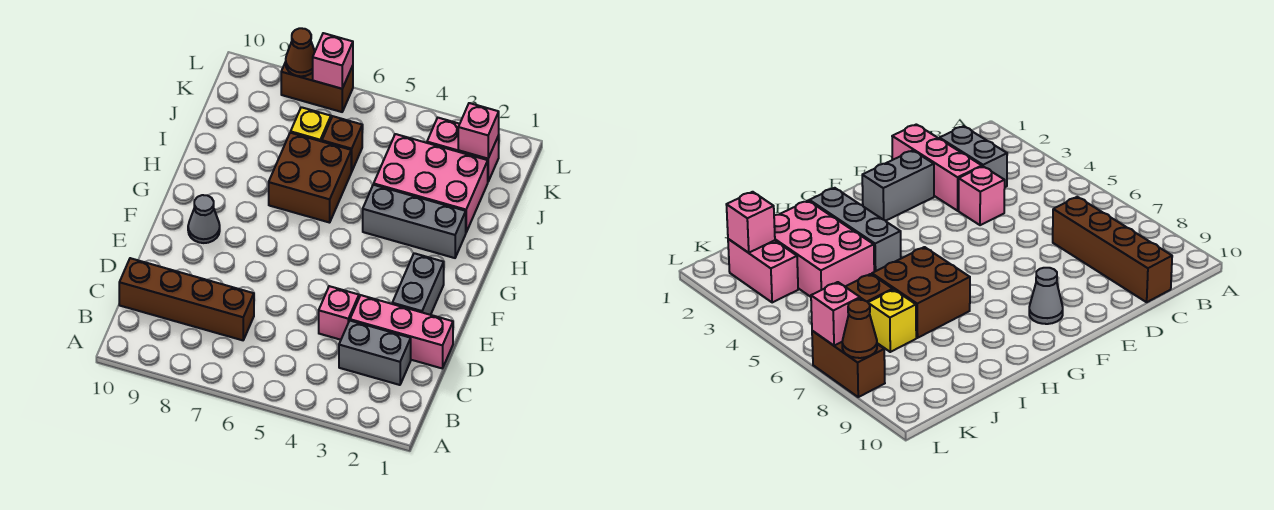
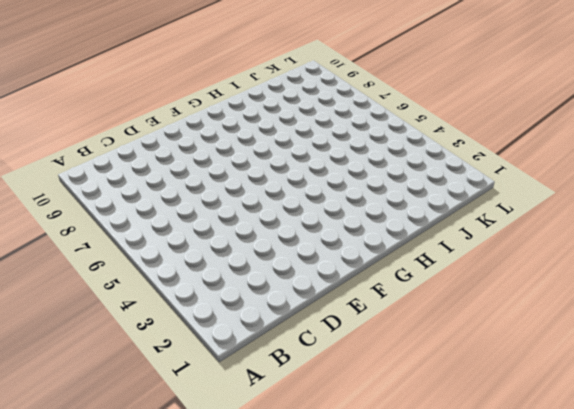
none -> grey brick C2:C3 level 1
none -> brown brick C7:C10 level 1
none -> pink brick D1:D3 level 1

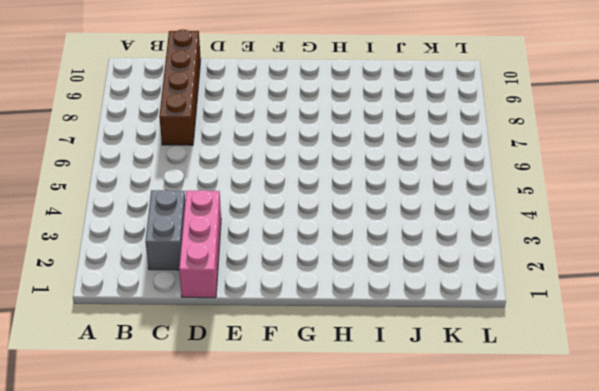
none -> pink brick D4 level 1
none -> grey brick E2:F2 level 1
none -> grey cone F9 level 1

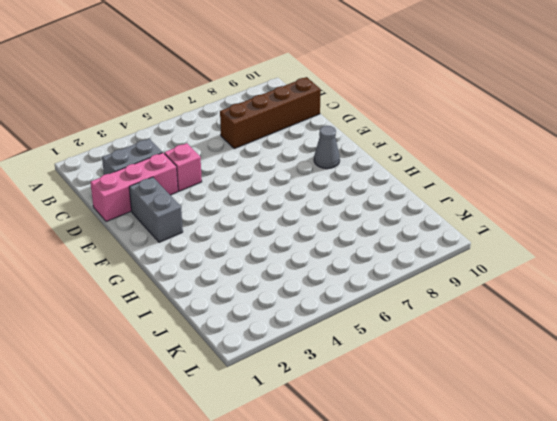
none -> grey brick H2:H4 level 1
none -> brown brick H6:I7 level 1
none -> pink brick I2:J4 level 1

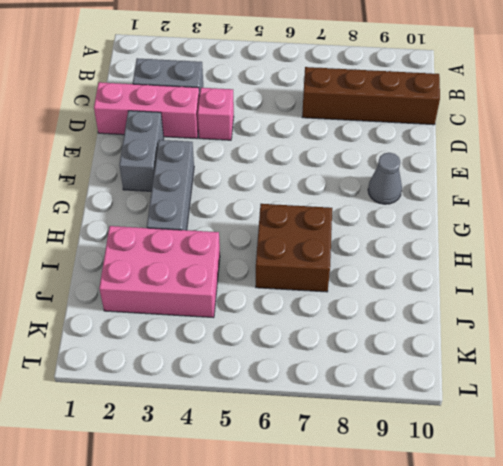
grey brick F3:H3 level 1 -> grey brick H2:H4 level 1
none -> brown brick J6 level 1
none -> yellow brick J7 level 1
none -> pink brick K2:K3 level 1

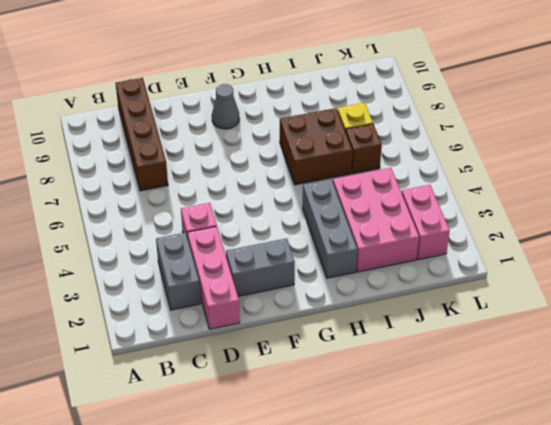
none -> brown brick L7:L8 level 1
none -> pink brick K2 level 2
none -> pink brick L7 level 2

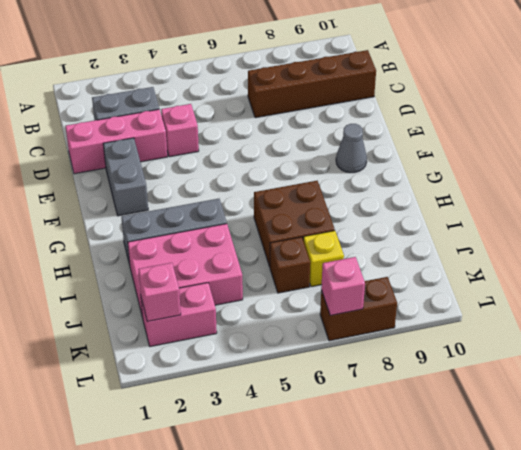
none -> brown cone L8 level 2

